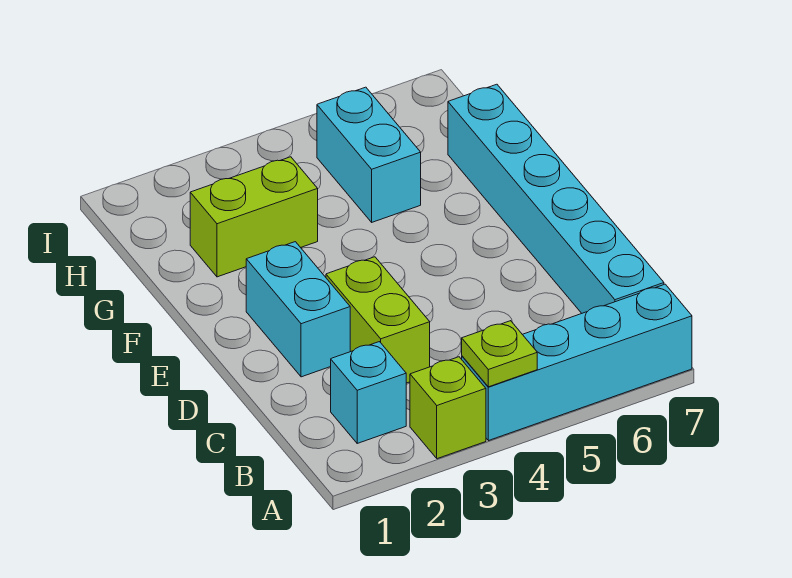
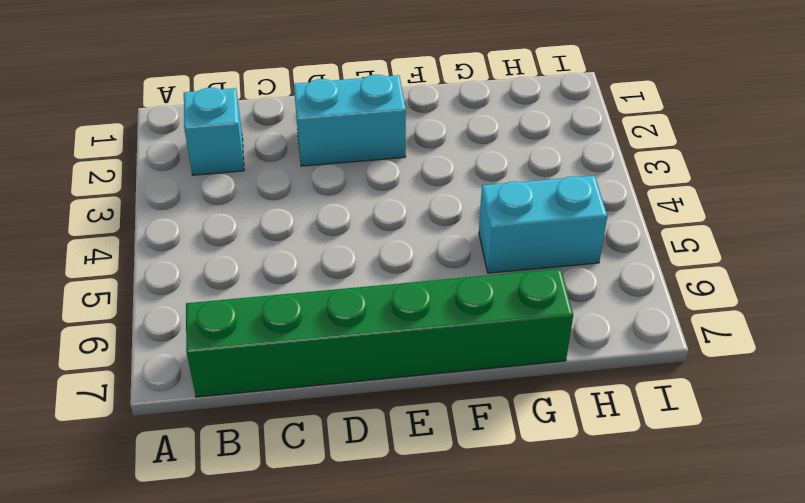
green brick B7:G7 level 1 -> cyan brick B7:G7 level 1
none -> lime brick A3 level 1
none -> cyan brick A4:A7 level 1

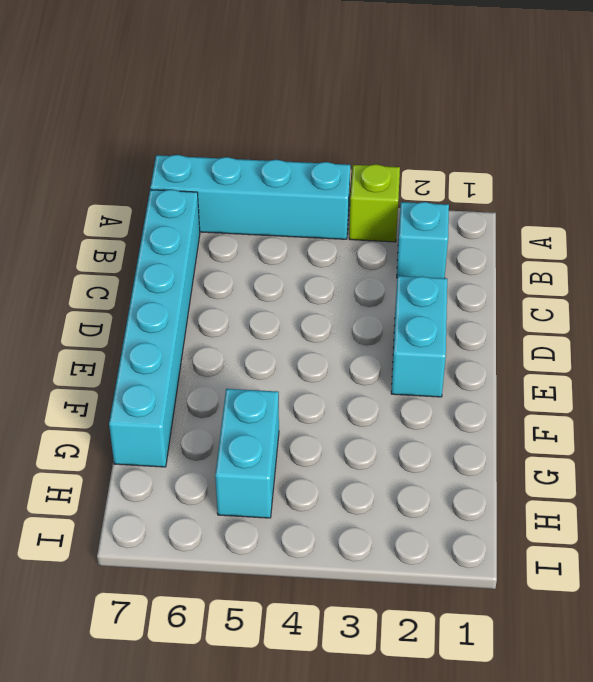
none -> lime brick C3:D3 level 1
none -> lime brick G2:G3 level 1

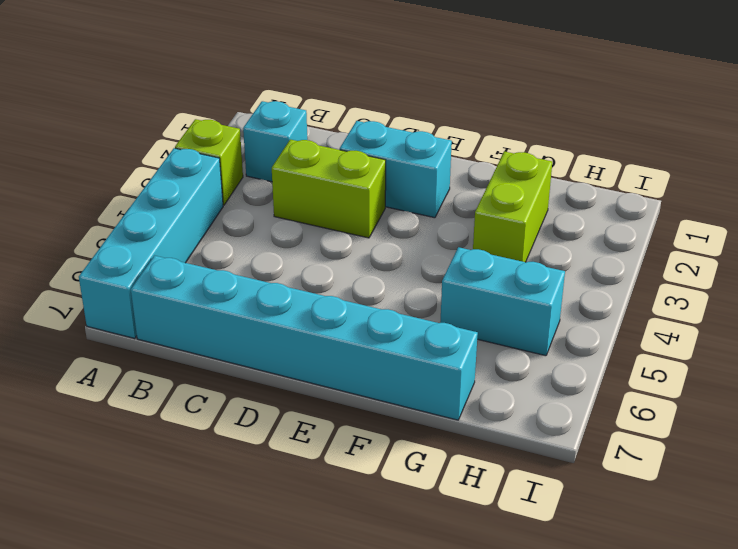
none -> lime plate A4 level 2

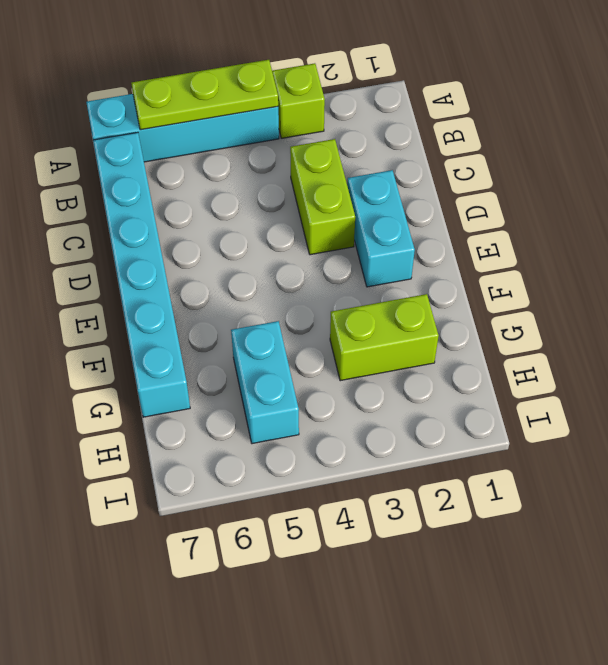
lime plate A4:A6 level 2 -> lime plate A4 level 2
none -> cyan brick B2 level 1

